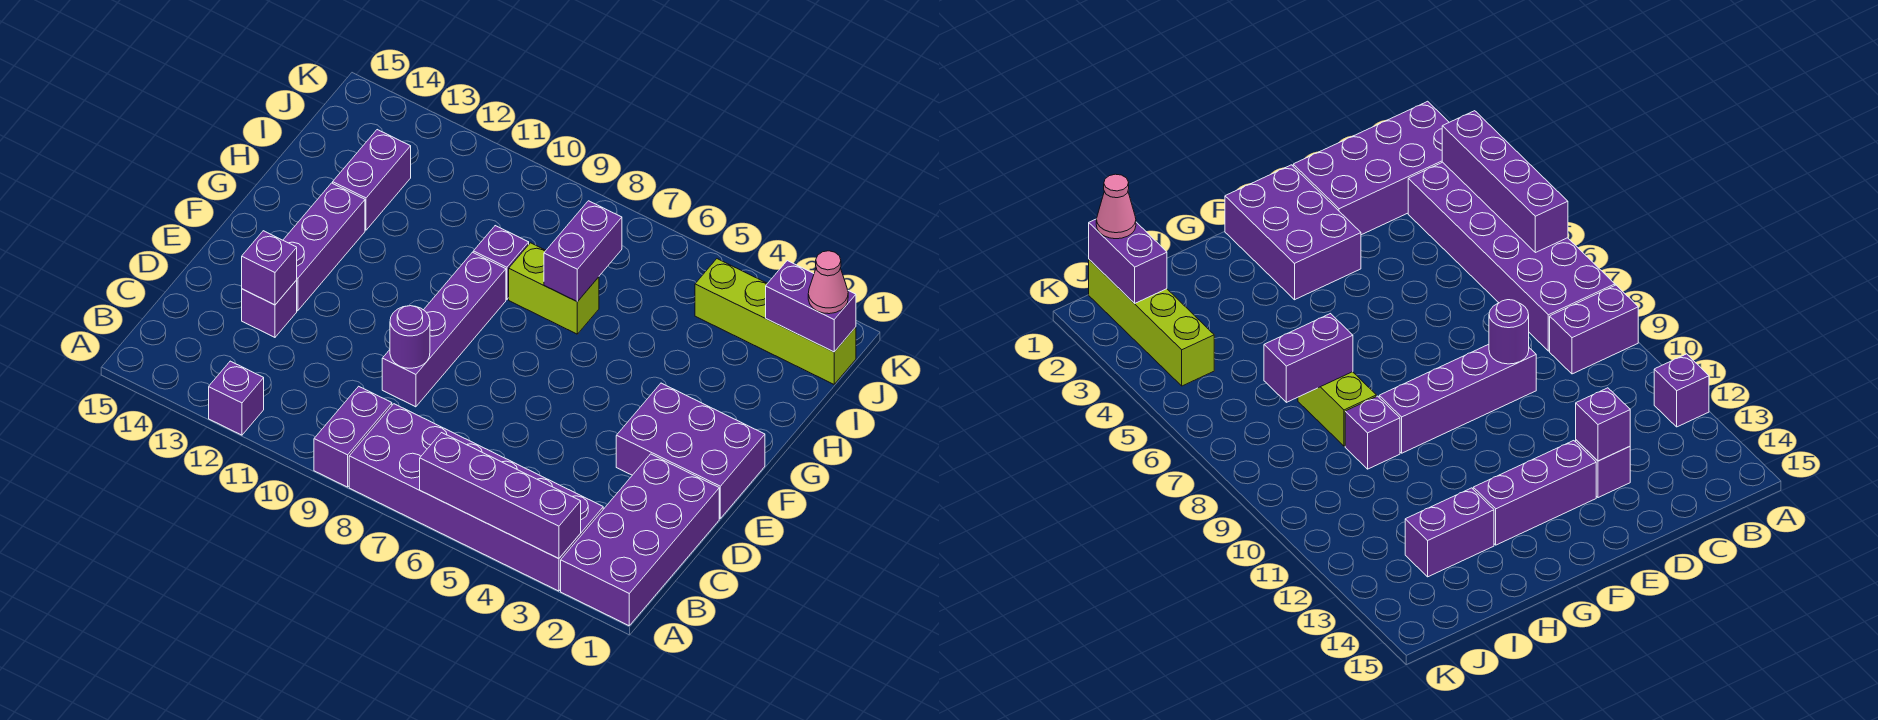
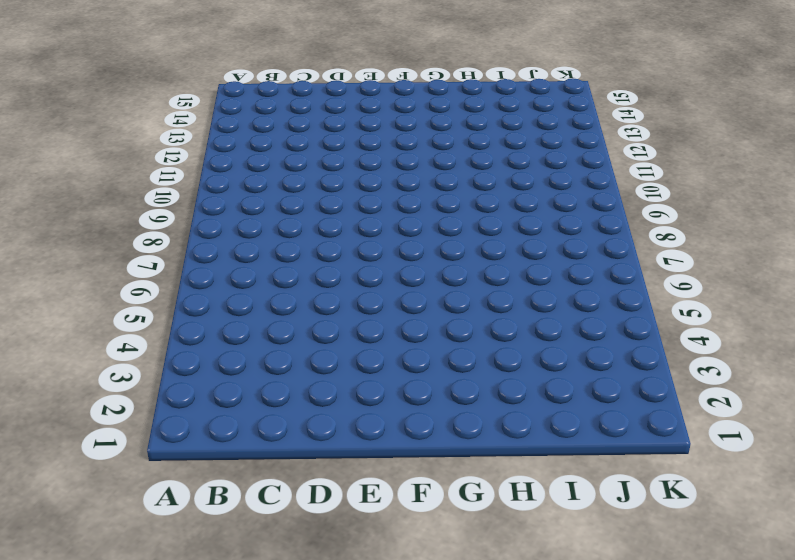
none -> purple brick A1:D2 level 1
none -> purple brick A3:B8 level 1
none -> purple brick A9:B9 level 1

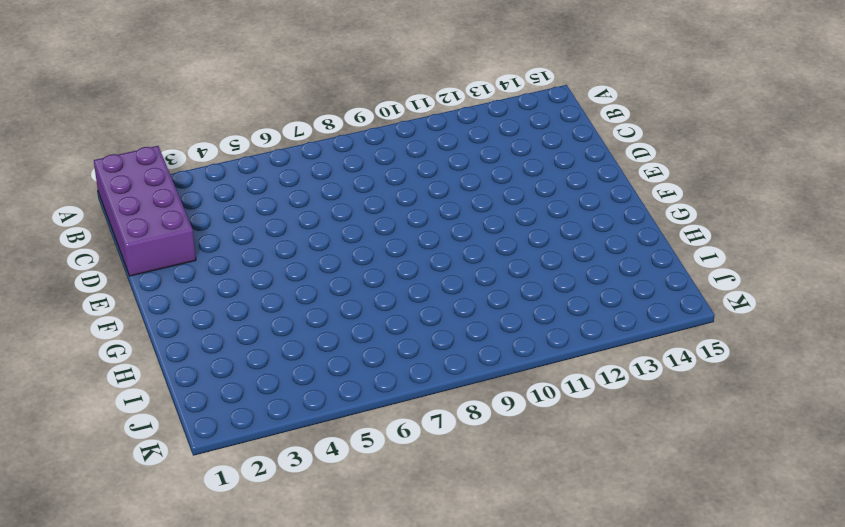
none -> purple brick A3:B8 level 1
none -> purple brick A9:B9 level 1
none -> purple brick A12 level 1

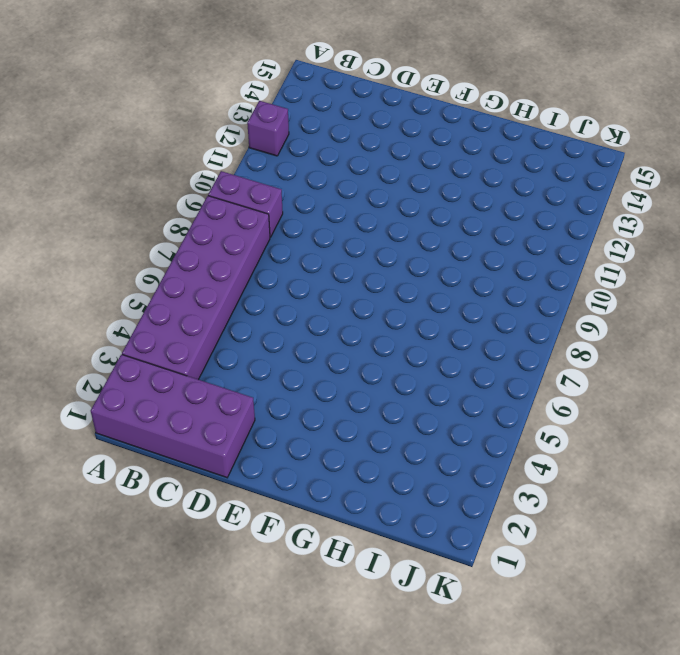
none -> purple brick D9:G9 level 1
none -> purple brick D13 level 1
none -> purple brick E1:F3 level 1

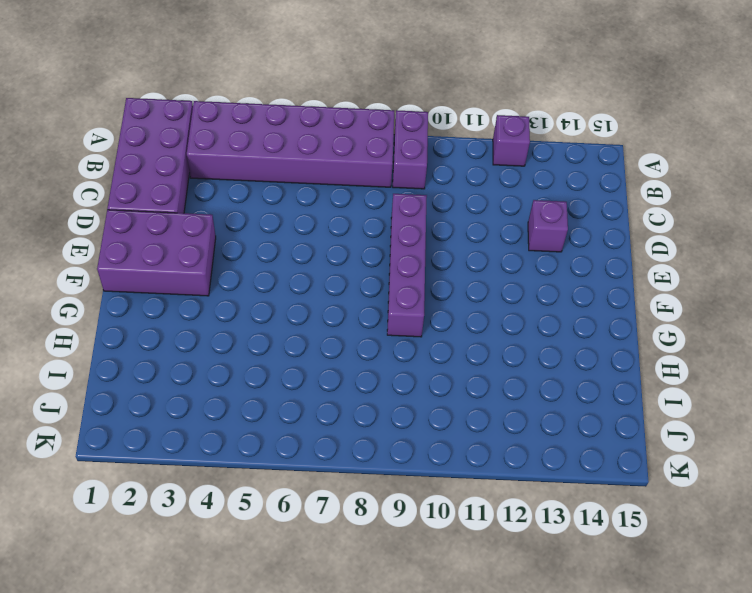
none -> purple brick E13:G13 level 1
none -> lime brick H7:H8 level 1
none -> purple brick H9 level 1

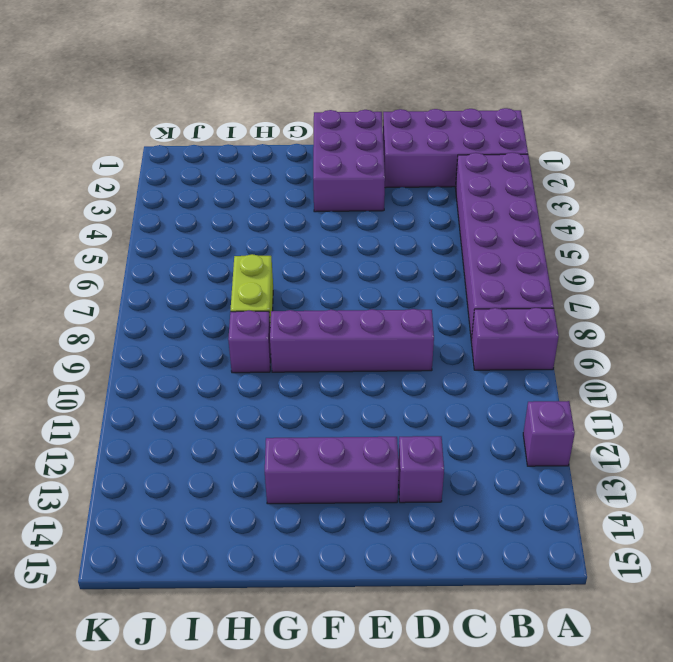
none -> purple brick H13:I13 level 1
none -> lime brick J1:J4 level 1
none -> purple brick A3:A6 level 2

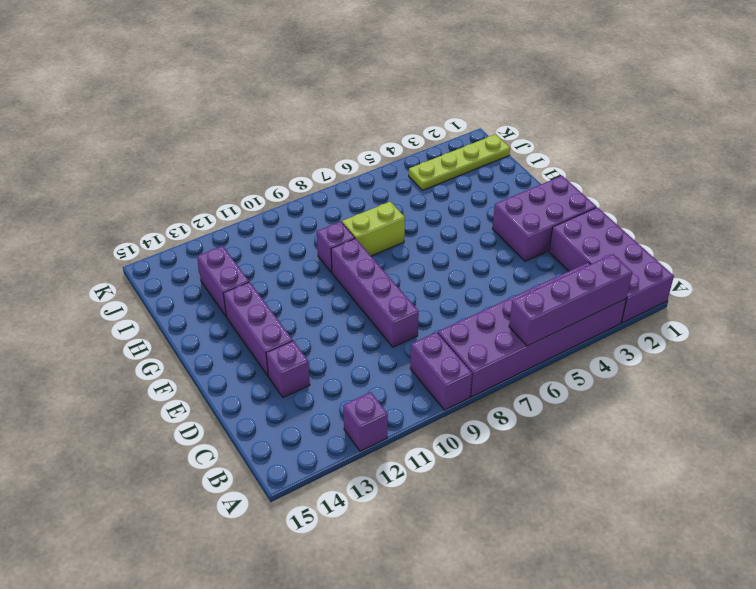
lime plate J1:J4 level 1 -> lime brick J1:J4 level 1
none -> purple round brick D9 level 2
none -> purple brick D13 level 2
none -> purple brick H7:I7 level 2

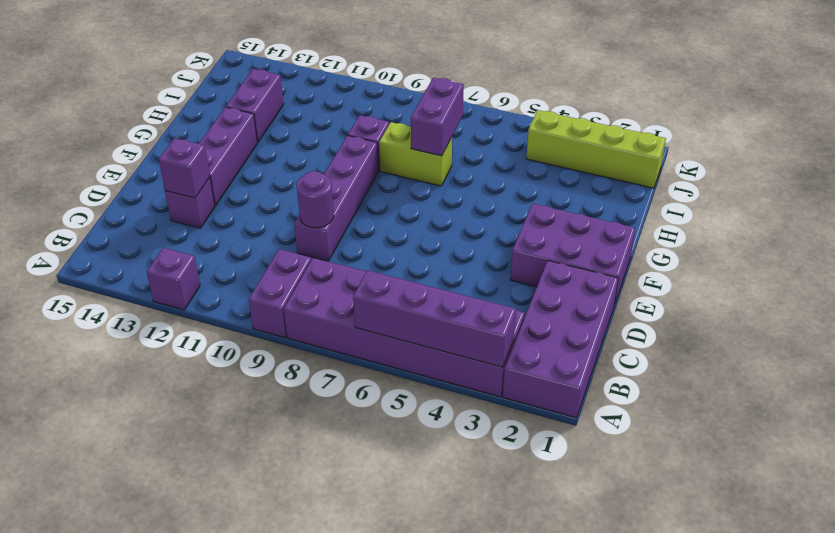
none -> purple brick J1:J2 level 2
none -> pink cone J1 level 3

